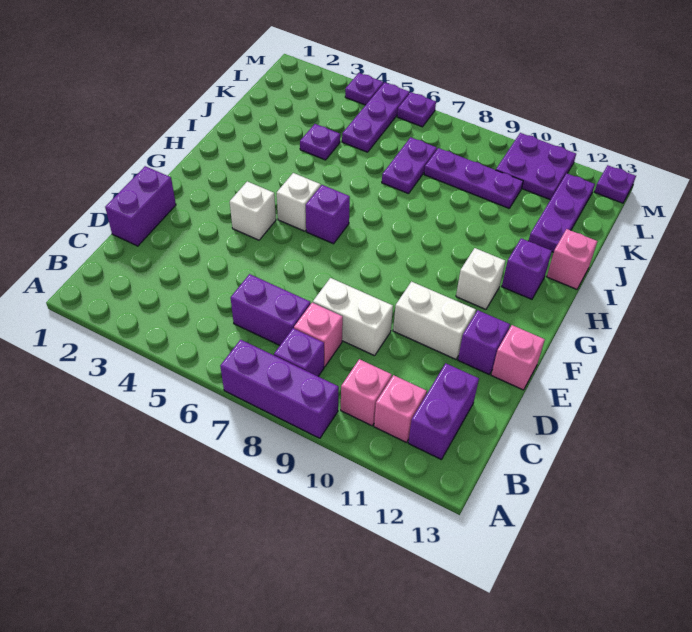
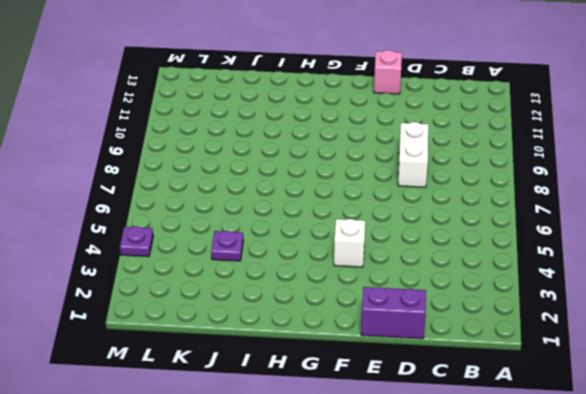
none -> purple brick A7:A9 level 1
none -> purple brick B8 level 1
none -> pink brick B10 level 1

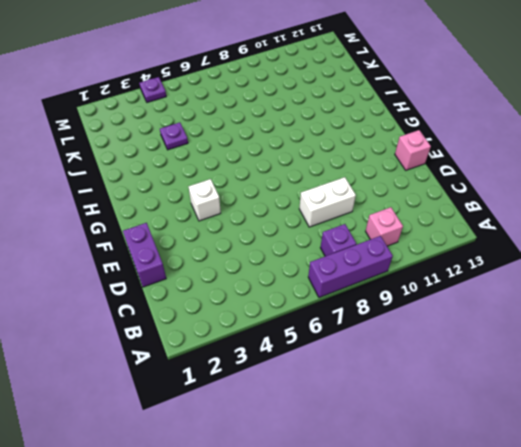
none -> pink brick B11 level 1
none -> purple brick B12:C12 level 1
none -> purple brick C6:C7 level 1

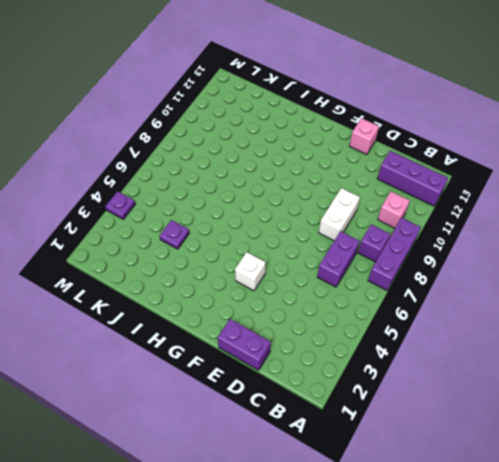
purple brick A12:C12 level 1 -> purple brick B12:C12 level 1
none -> pink brick B11 level 1
none -> pink brick C8 level 1
none -> white brick E10:E11 level 1

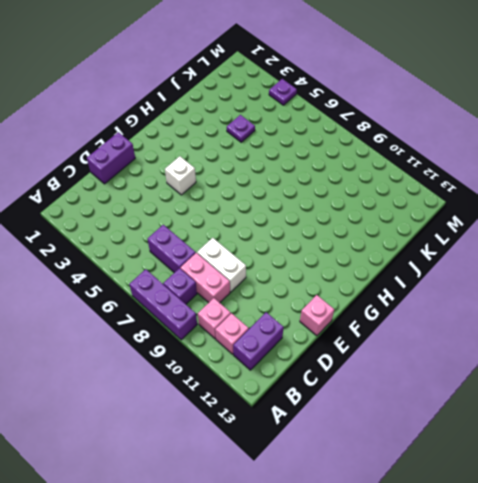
pink brick C8:C9 level 1 -> pink brick C8 level 1
none -> white brick E10:E11 level 1
none -> purple brick E12 level 1
none -> white brick G5 level 1

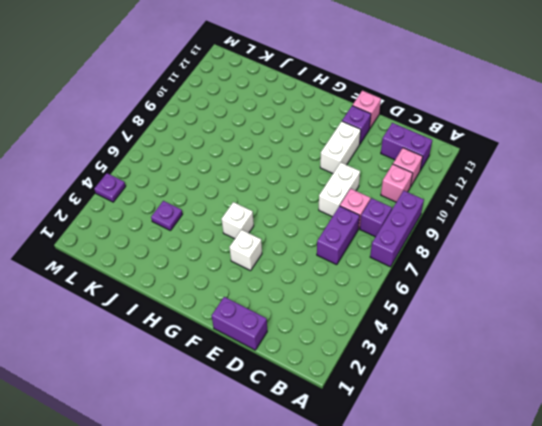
none -> purple brick G6 level 1
none -> white brick G11 level 1
none -> purple brick H12 level 1

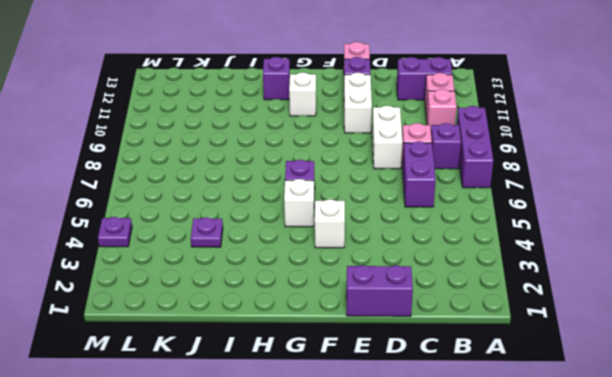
none -> pink brick I13 level 1
none -> purple plate J7:K7 level 1
none -> purple plate J12:L12 level 1

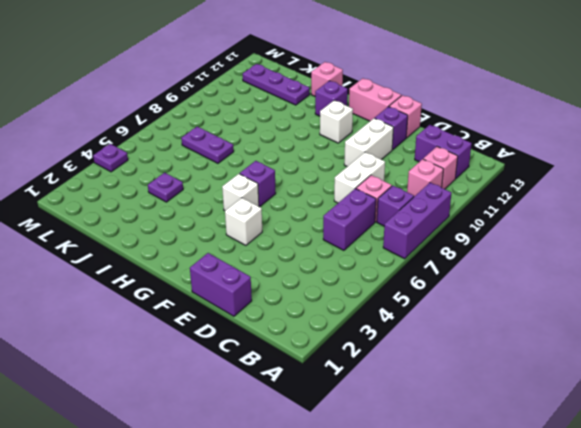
pink brick F13:G13 level 1 -> none
none -> purple plate K5:M5 level 1
none -> purple plate K8:K10 level 1
none -> purple plate L10:M11 level 1

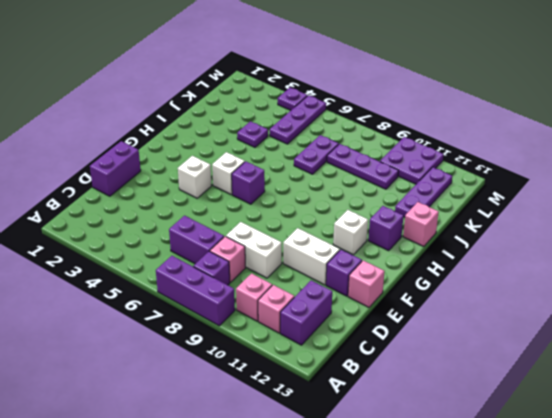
none -> purple plate M6 level 1
none -> purple plate M13 level 1

